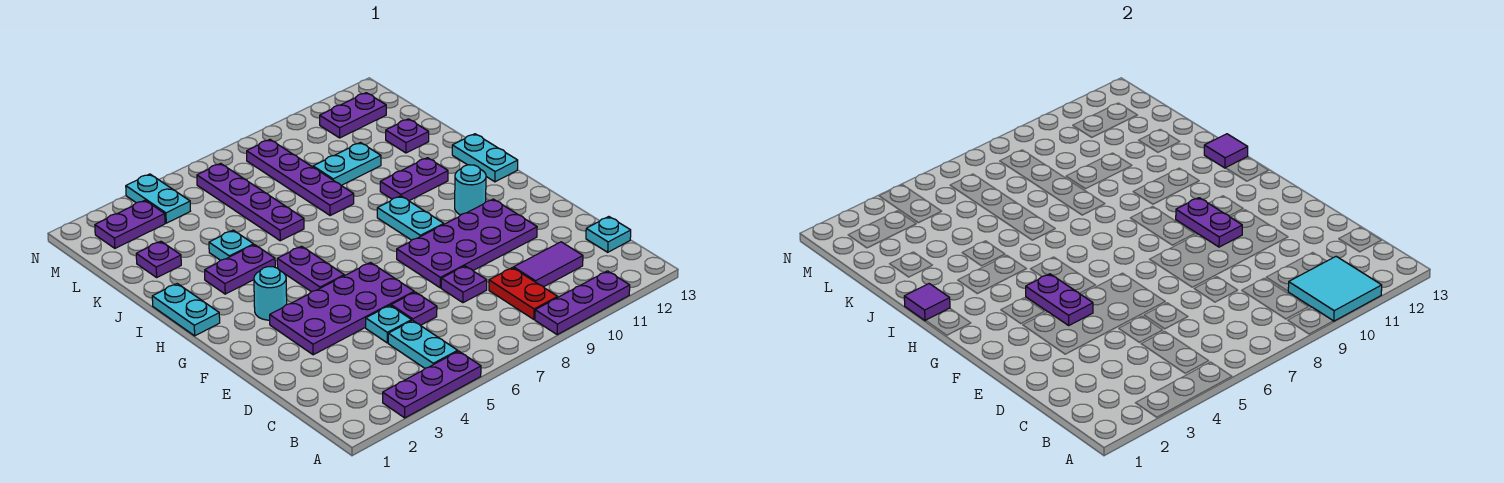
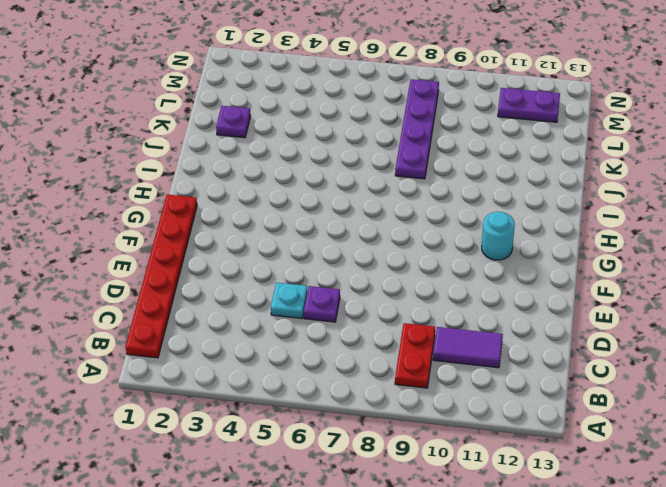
red plate B1:G1 level 1 -> none
none -> purple plate A3:A5 level 1
none -> purple plate A9:A11 level 1
none -> cyan plate B5:C5 level 1
none -> cyan plate C13 level 1

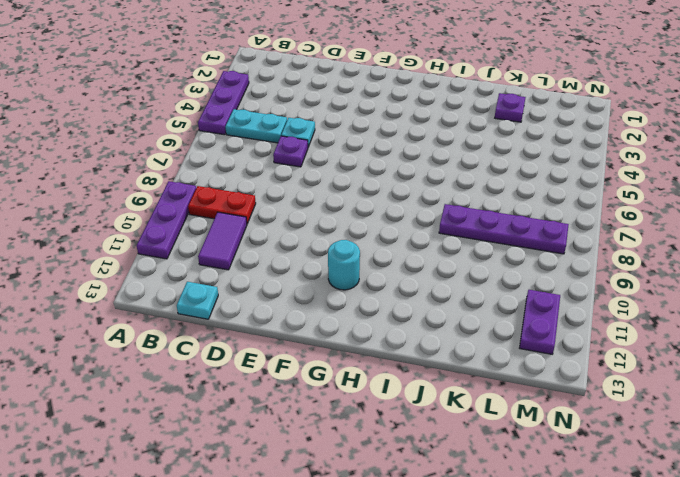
none -> purple plate D8 level 1
none -> purple plate E3:F6 level 1
none -> purple plate E8:F11 level 1
none -> cyan round brick G3 level 1

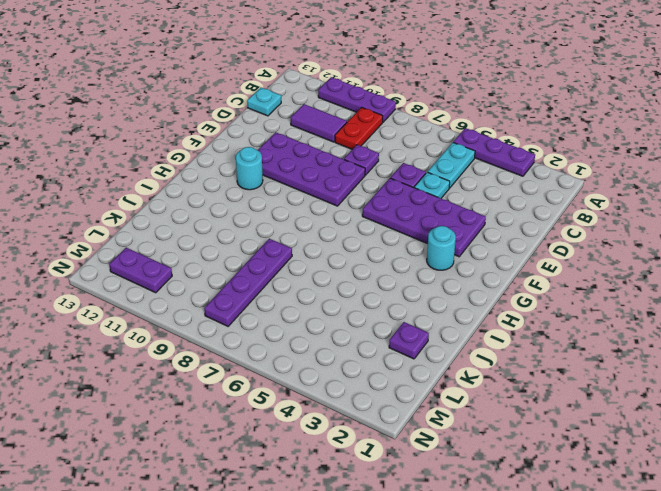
none -> purple plate G5:H5 level 1
none -> cyan plate G9:H9 level 1
none -> cyan plate H1:I1 level 1
none -> cyan plate H13:I13 level 1

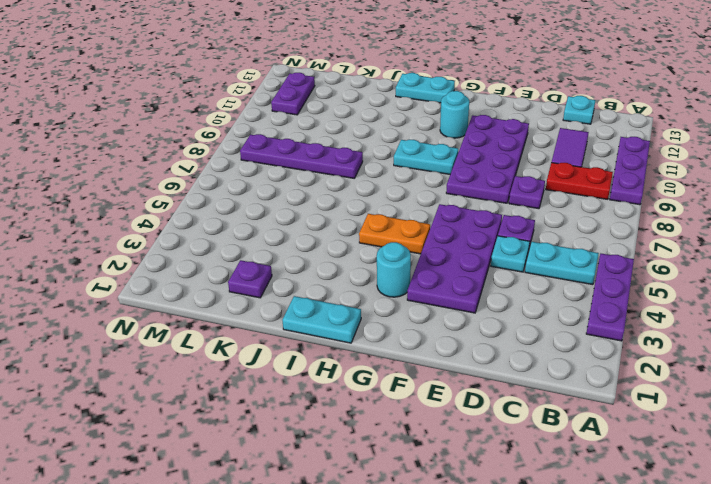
orange plate G5:H5 level 1 -> purple plate G5:H5 level 1
none -> purple plate I3:I4 level 1
none -> purple plate I10:I11 level 1
none -> cyan plate J4 level 1
none -> purple plate J6:M6 level 1

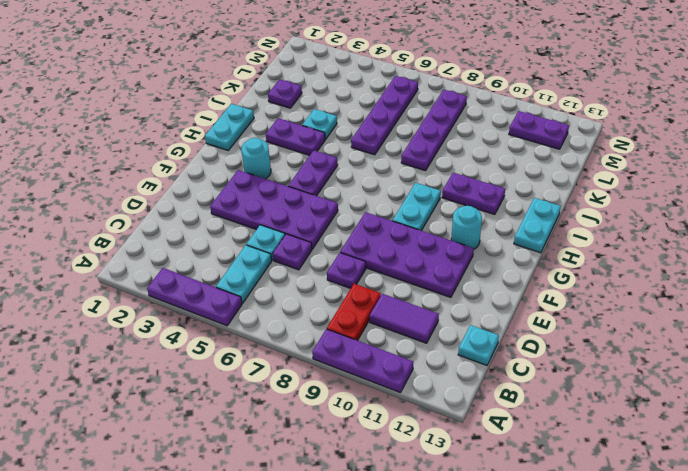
none -> cyan plate K9:K10 level 1
none -> purple plate K12 level 1
none -> purple plate M2:M3 level 1
none -> cyan plate M4:N4 level 1

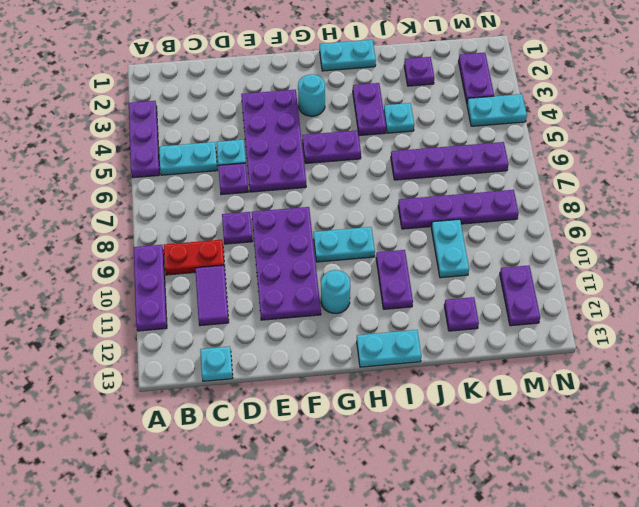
none -> cyan tile A10:B11 level 2
none -> purple plate F4:G4 level 2
none -> purple plate F10:G10 level 2
none -> purple tile I1 level 2

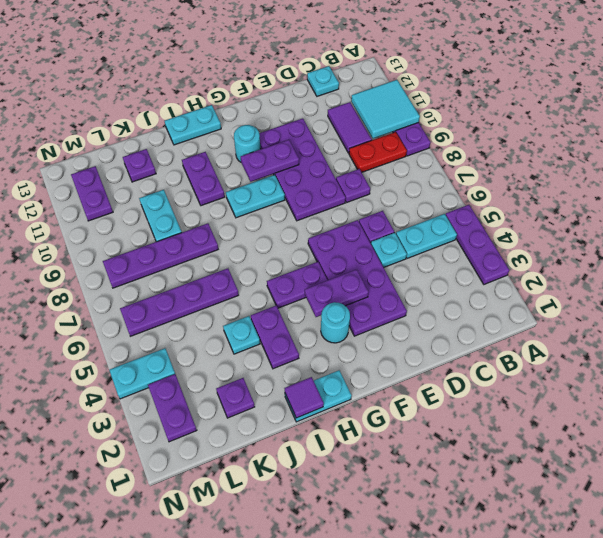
none -> purple tile I13 level 2

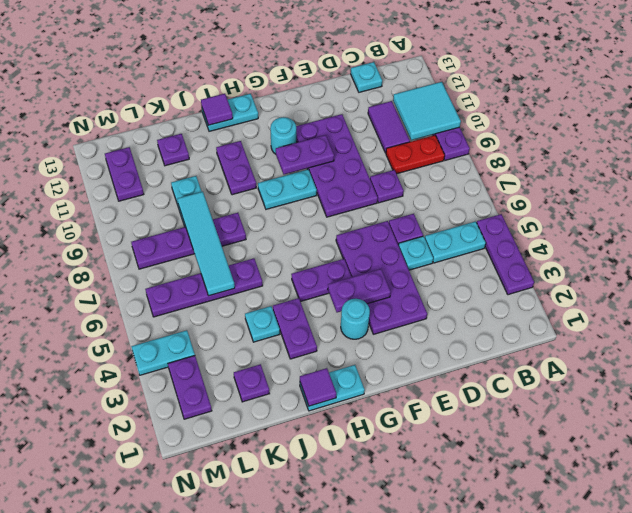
cyan tile K6:K9 level 2 -> none

